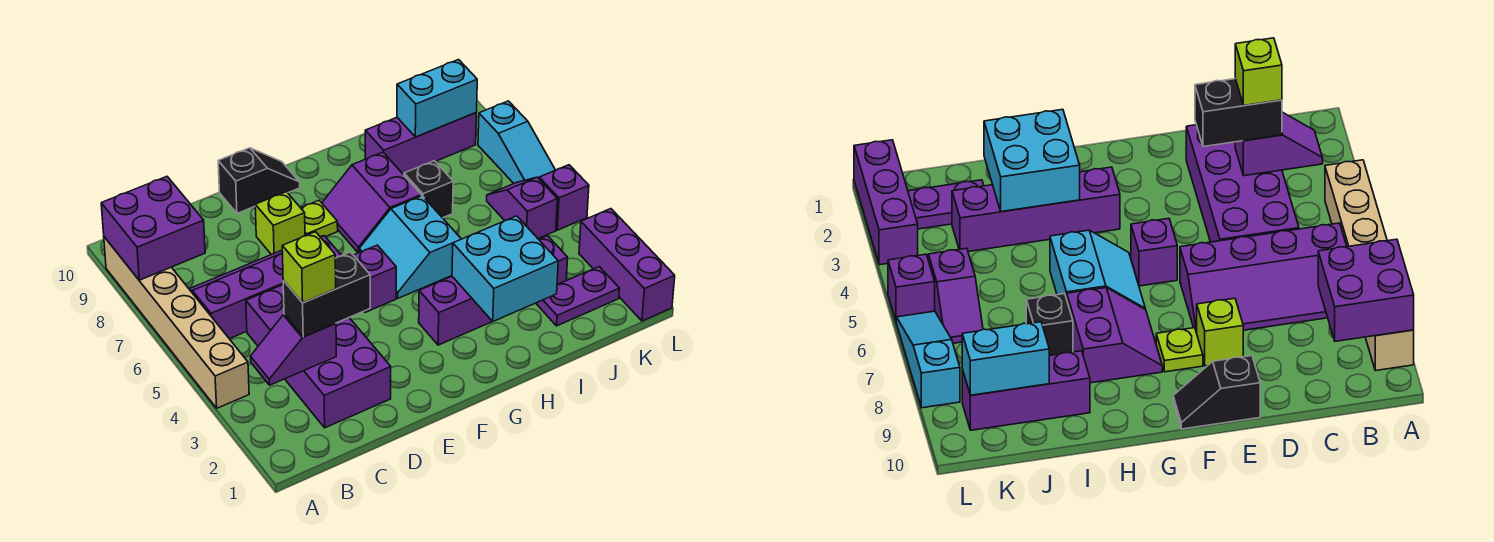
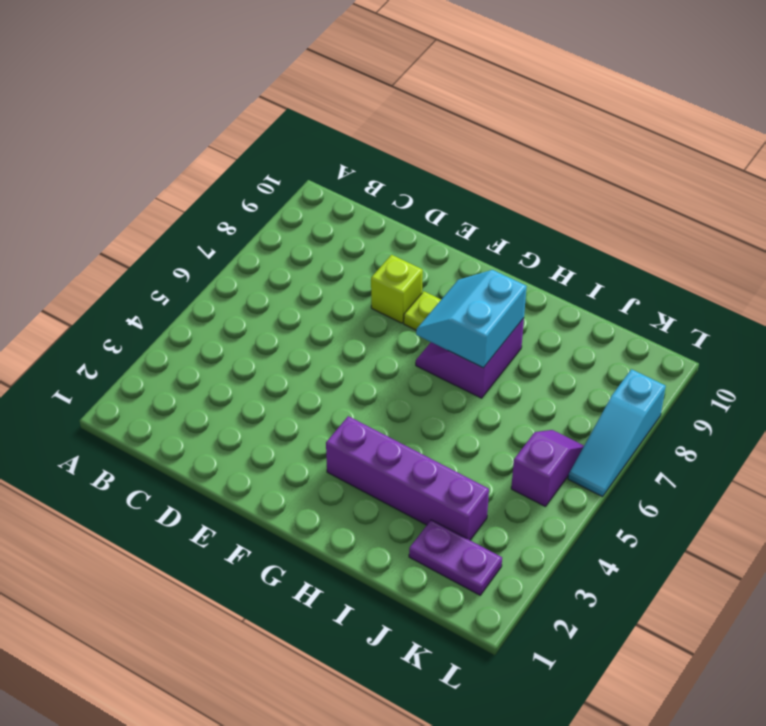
cyan slope G7:H8 level 2 top H -> cyan slope G5:H6 level 1 top H
none -> tan brick A4:A9 level 1
none -> purple slope B6:E7 level 1 top 6
none -> purple brick C2:D5 level 1

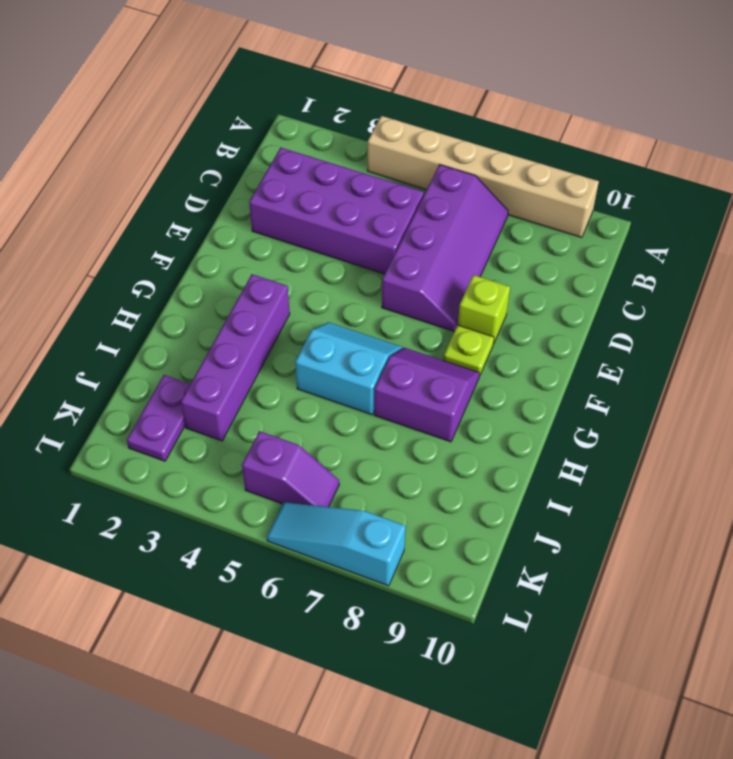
none -> black slope E10:F10 level 1 top E
none -> purple brick F5 level 1
none -> black brick I7 level 1

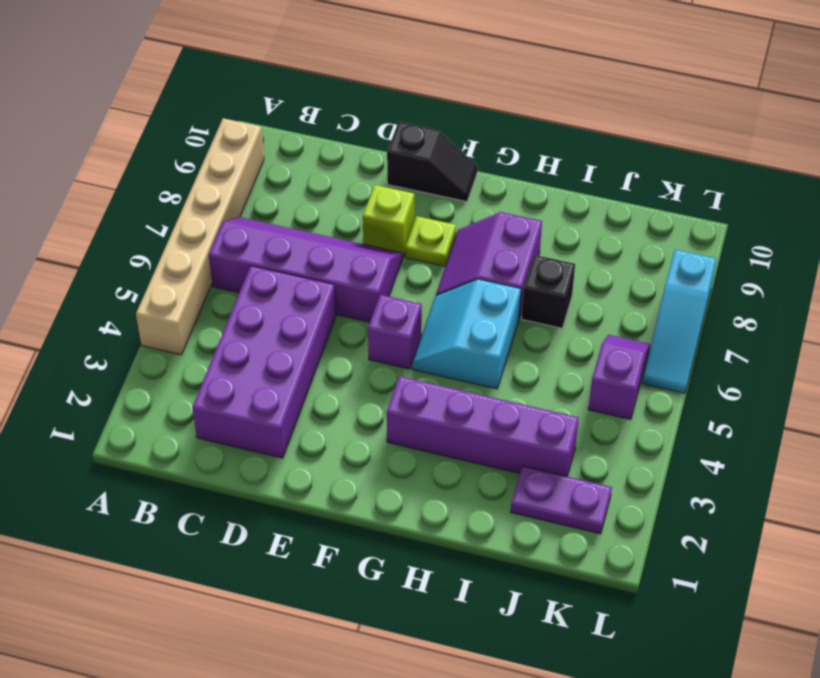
none -> purple brick I9:K9 level 1
none -> purple brick L1:L3 level 1
none -> purple brick L5 level 1

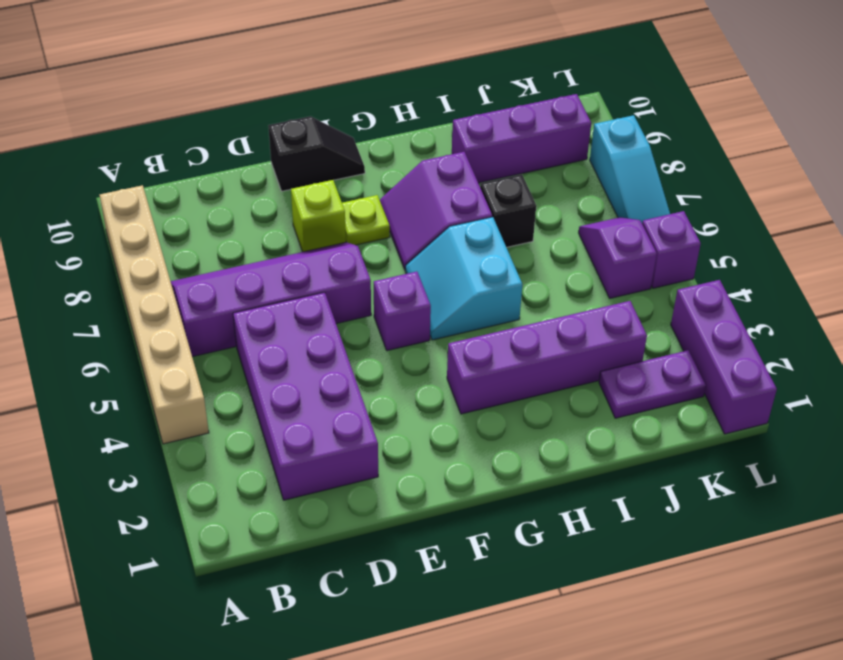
none -> purple brick A8:B9 level 2
none -> purple slope B3:C3 level 2 top C
none -> cyan brick H2:I3 level 2

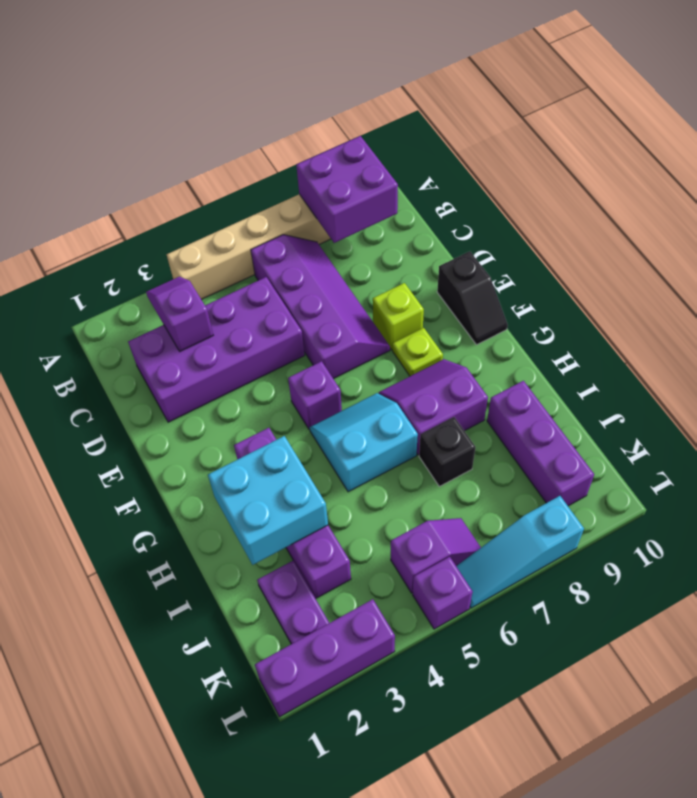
none -> cyan brick J9:K9 level 2
none -> black brick C3:D3 level 3
none -> lime brick C3 level 4

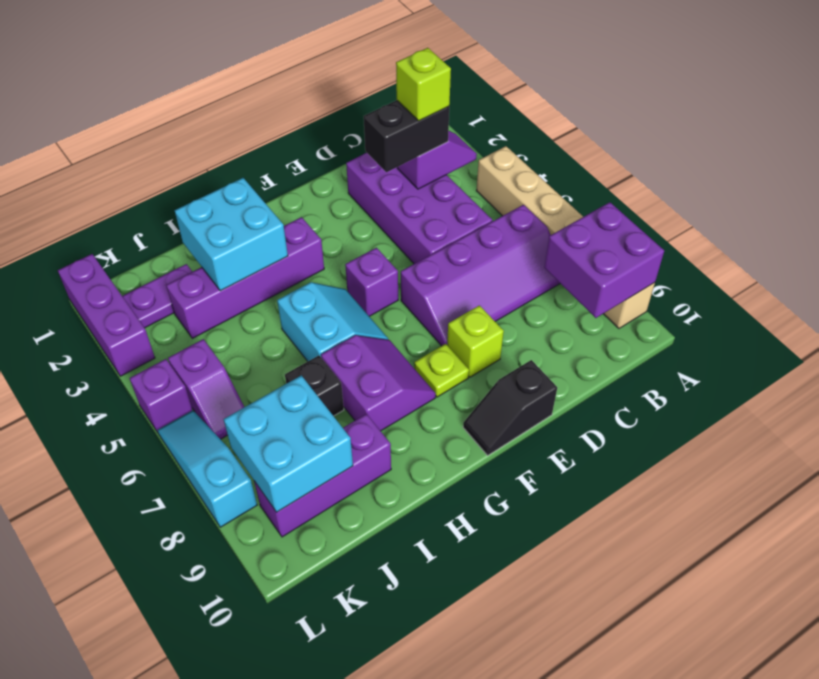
cyan brick J8:K9 level 2 -> cyan brick J9:K9 level 2

